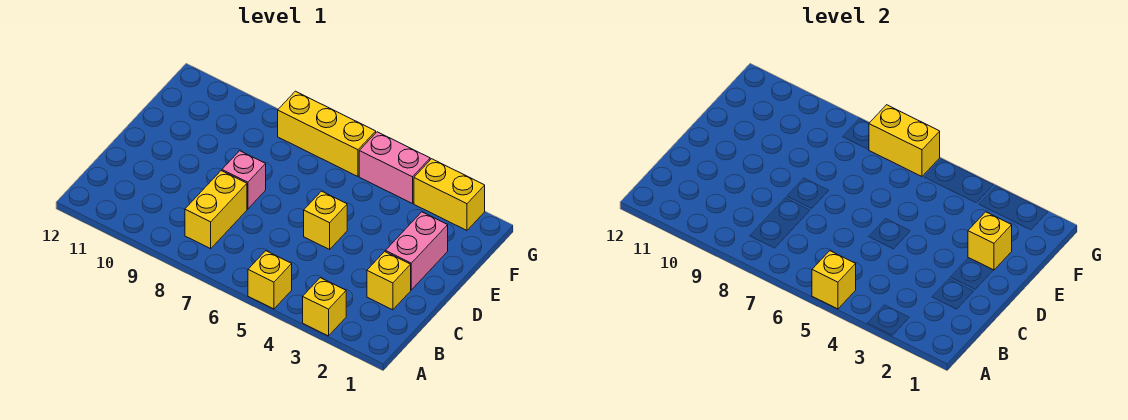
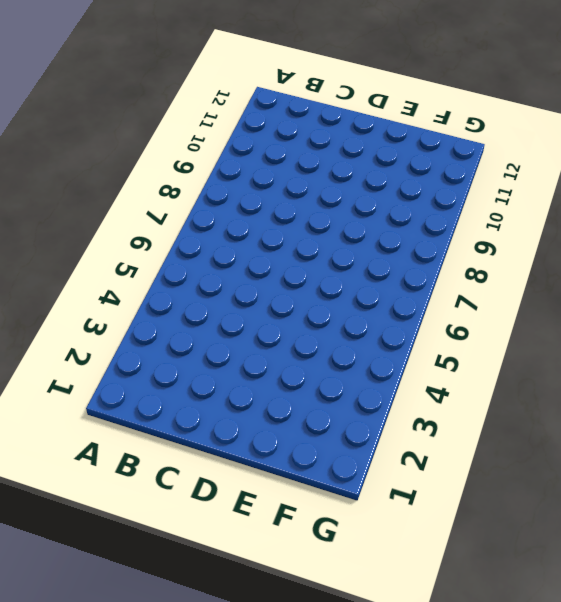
none -> yellow brick A3 level 1
none -> yellow brick A5 level 1
none -> yellow brick B8:C8 level 1

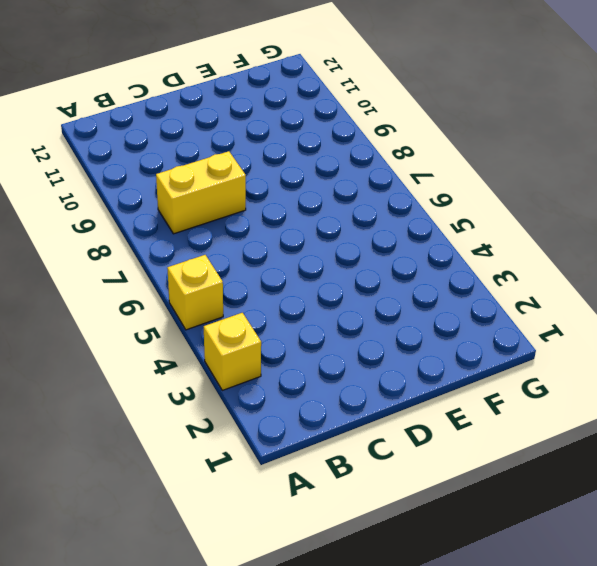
none -> yellow brick C2 level 1
none -> pink brick D2:E2 level 1
none -> yellow brick D5 level 1

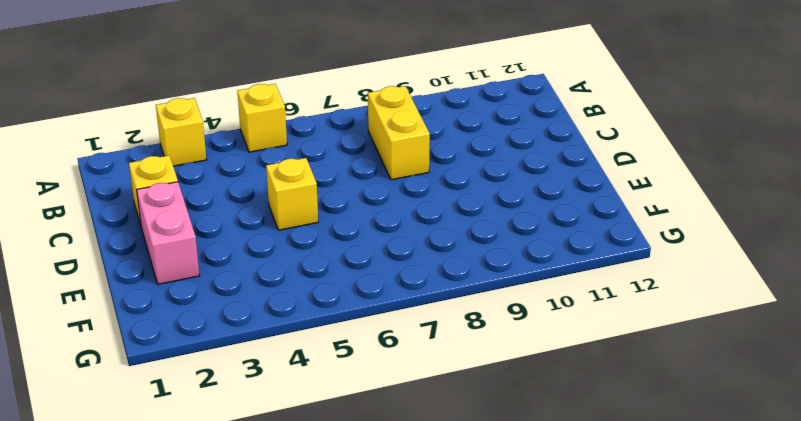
none -> pink brick D8 level 1
none -> yellow brick G2:G3 level 1
none -> pink brick G4:G5 level 1

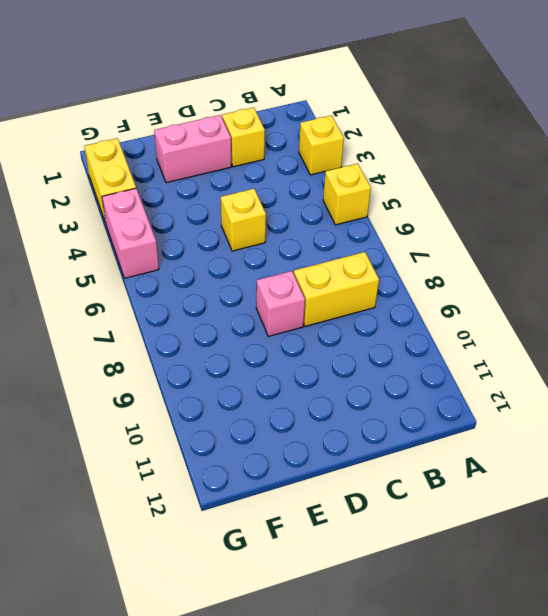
none -> yellow brick G6:G8 level 1
none -> yellow brick A5 level 2
none -> yellow brick E2 level 2

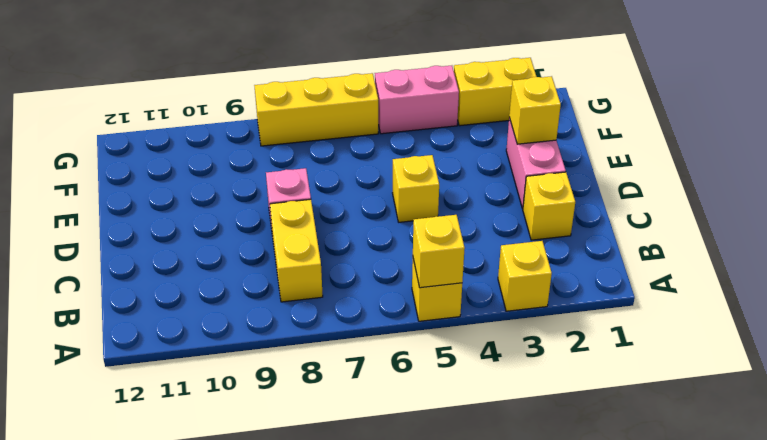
none -> yellow brick G6:G7 level 2

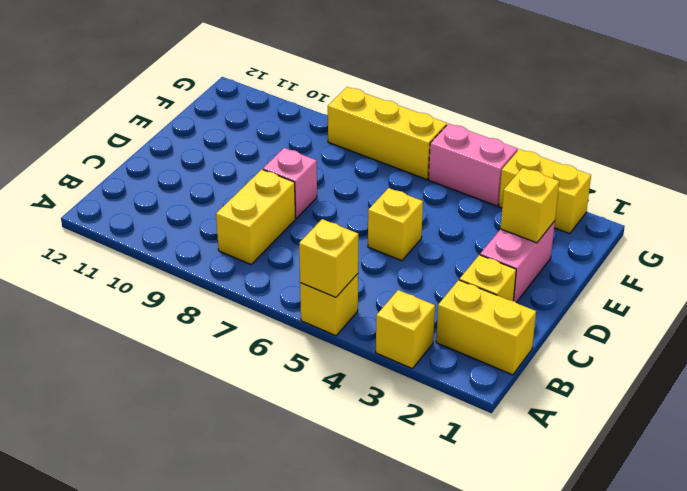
yellow brick B1:B2 level 1 -> yellow brick G6:G7 level 2

